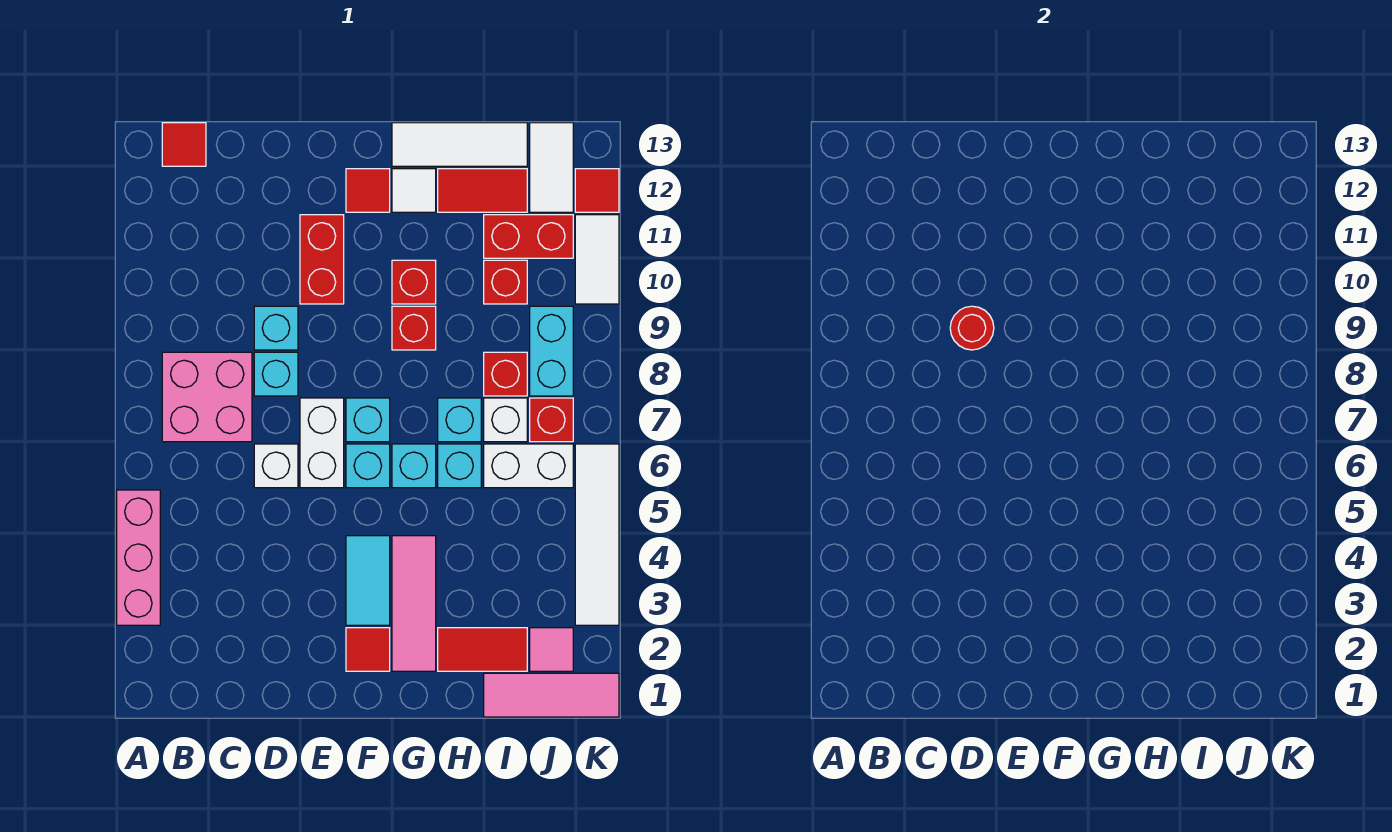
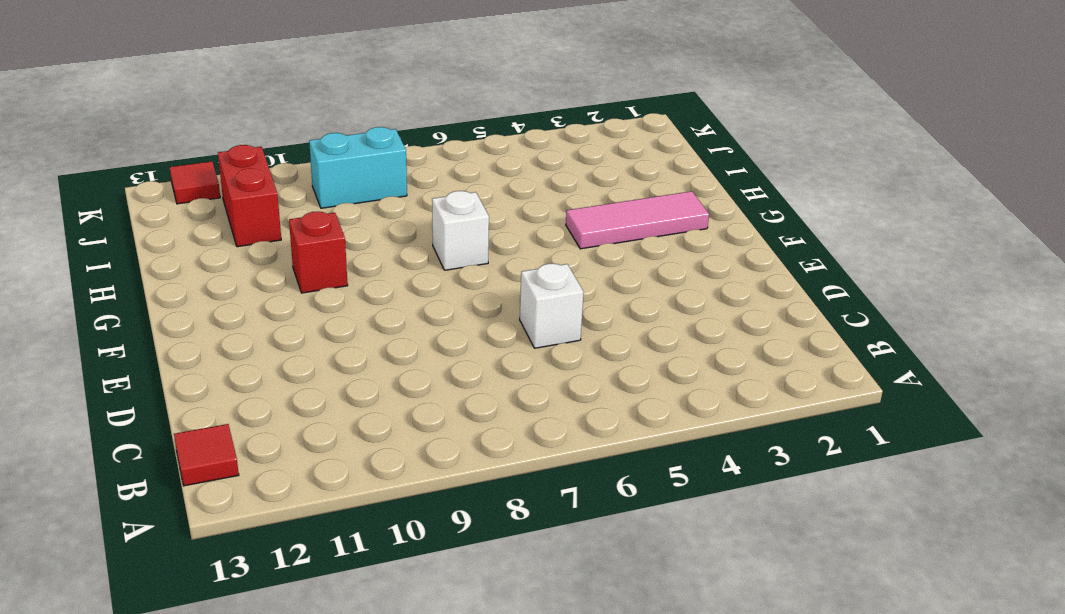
white brick G7 level 1 -> white brick I7 level 1
none -> pink brick A3:A5 level 1
none -> pink brick B7:C8 level 1
none -> cyan brick D8 level 1
none -> cyan brick D9 level 1

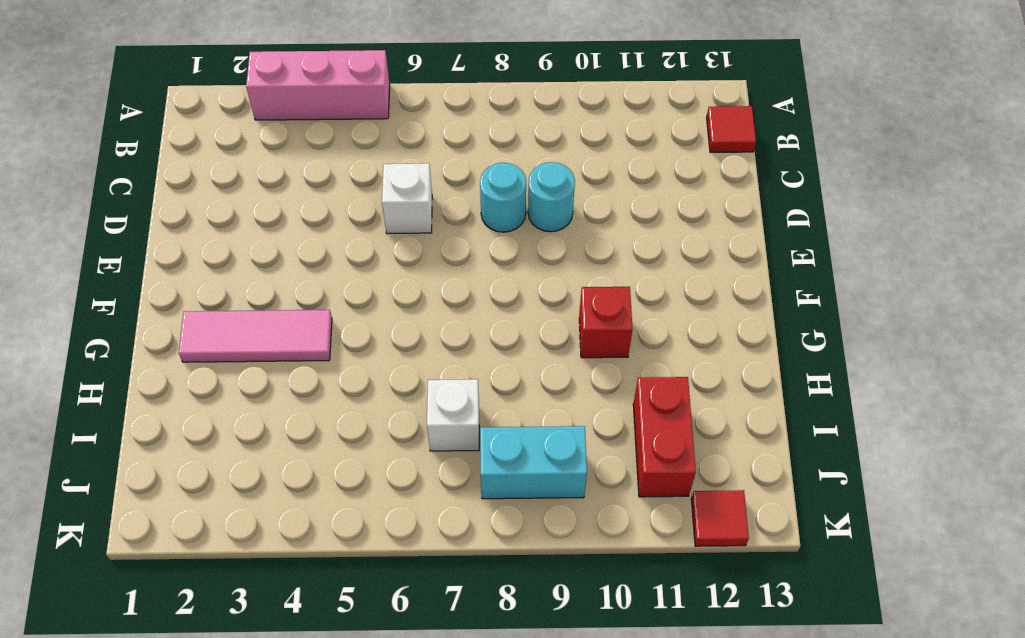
cyan round brick D8 level 1 -> cyan brick D8 level 1
cyan round brick D9 level 1 -> cyan brick D9 level 1
none -> pink brick B7:C8 level 1
none -> white brick E6:E7 level 1
none -> red brick E10:E11 level 1
none -> red tile F2 level 1

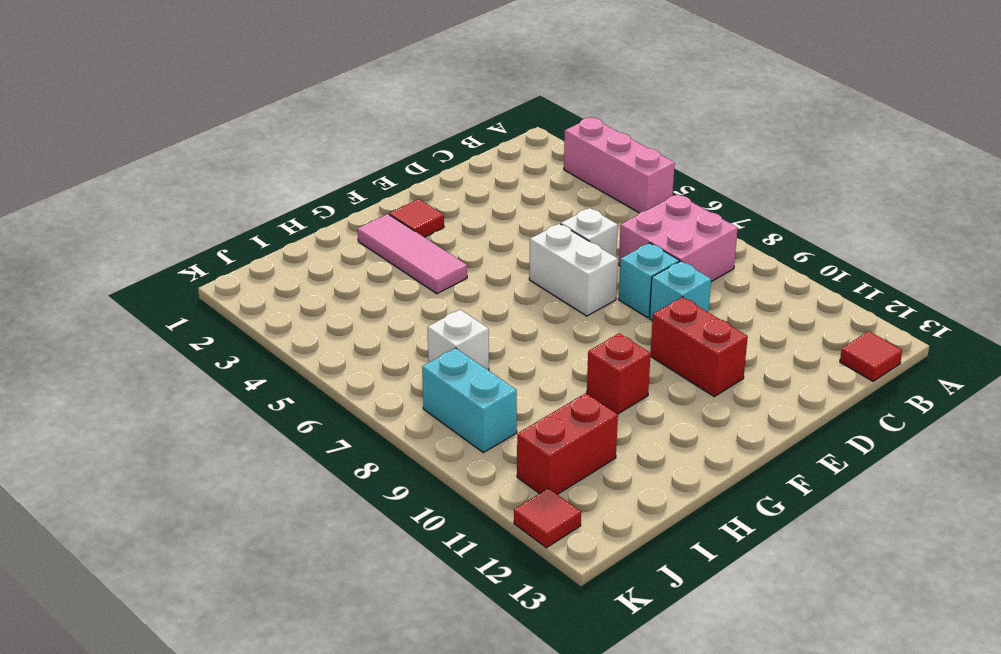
none -> cyan tile F3:F4 level 1
none -> cyan brick F6 level 1
none -> cyan brick F7 level 1
none -> red tile F12 level 1

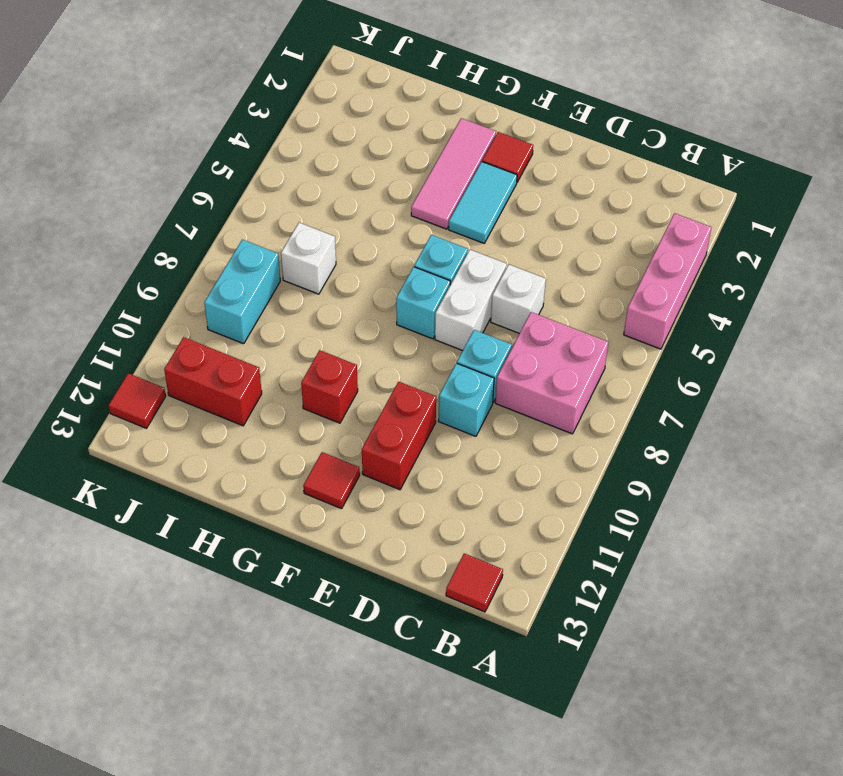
none -> cyan brick G6 level 1
none -> red brick G9 level 1
none -> white tile G12 level 1
none -> white tile G13:I13 level 1

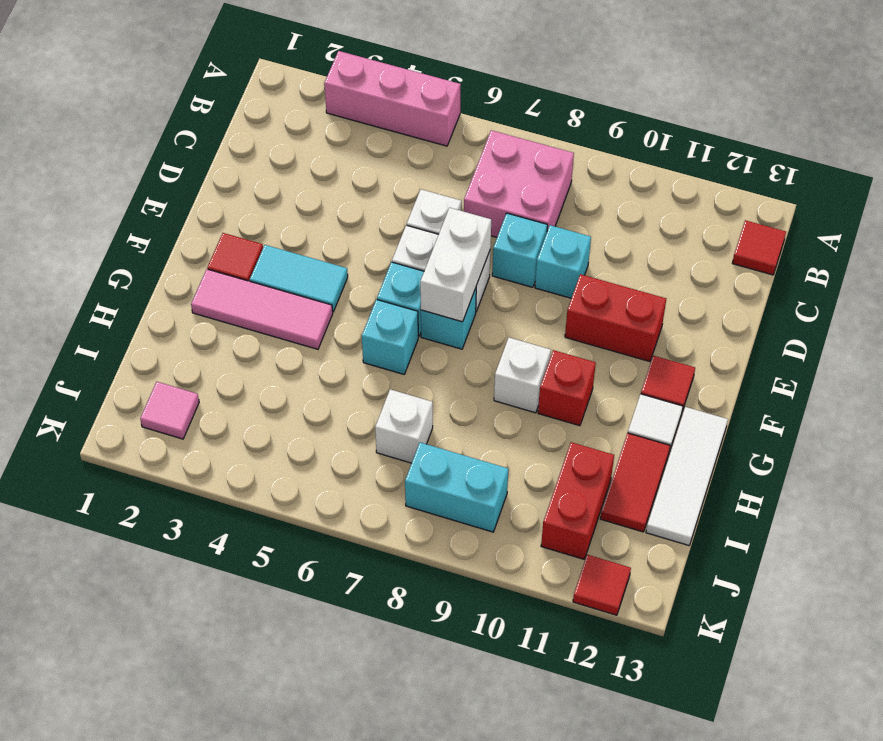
white brick E7:F7 level 2 -> white brick I6:J6 level 1
white brick G9 level 1 -> red brick G9 level 1
none -> red tile H2:I2 level 1
none -> cyan brick H6 level 1
none -> cyan brick H7 level 1
none -> pink tile I1:K1 level 1

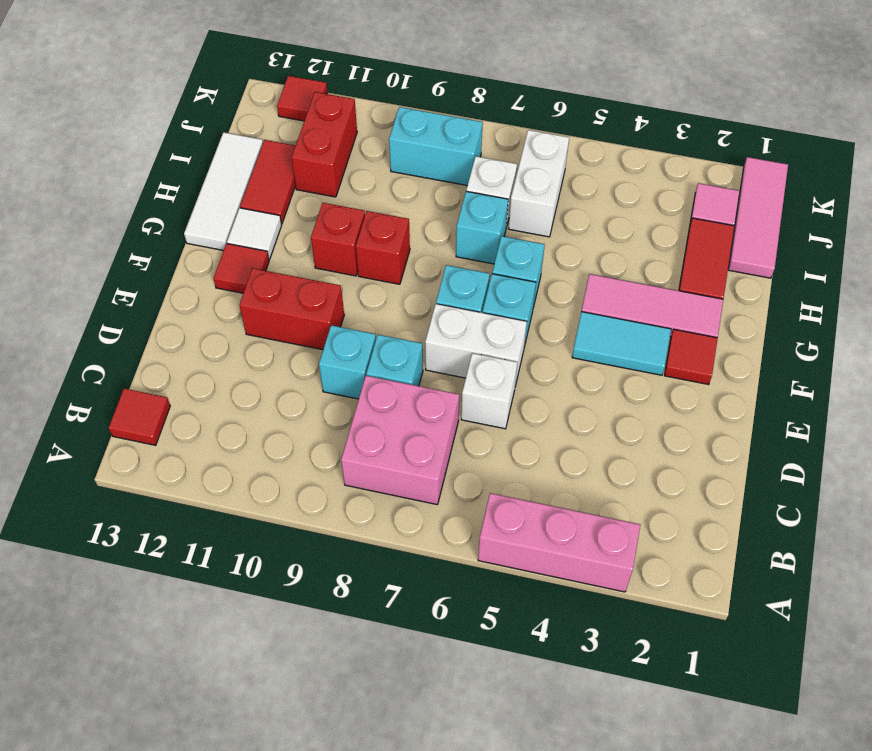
none -> cyan brick H6 level 1
none -> red brick I8 level 1
none -> red brick I10 level 1
none -> red brick J7 level 1

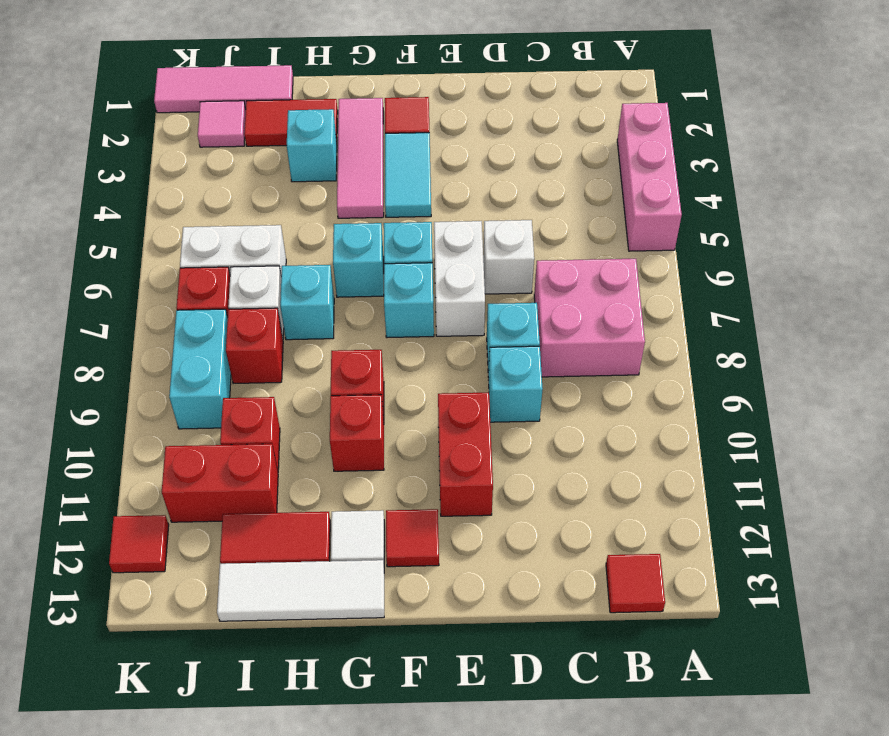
cyan brick H3 level 1 -> cyan brick H6 level 1
none -> white tile J12:J13 level 1
none -> white tile K3:K6 level 1
none -> white tile K10:K11 level 1
none -> red round brick D9 level 2

